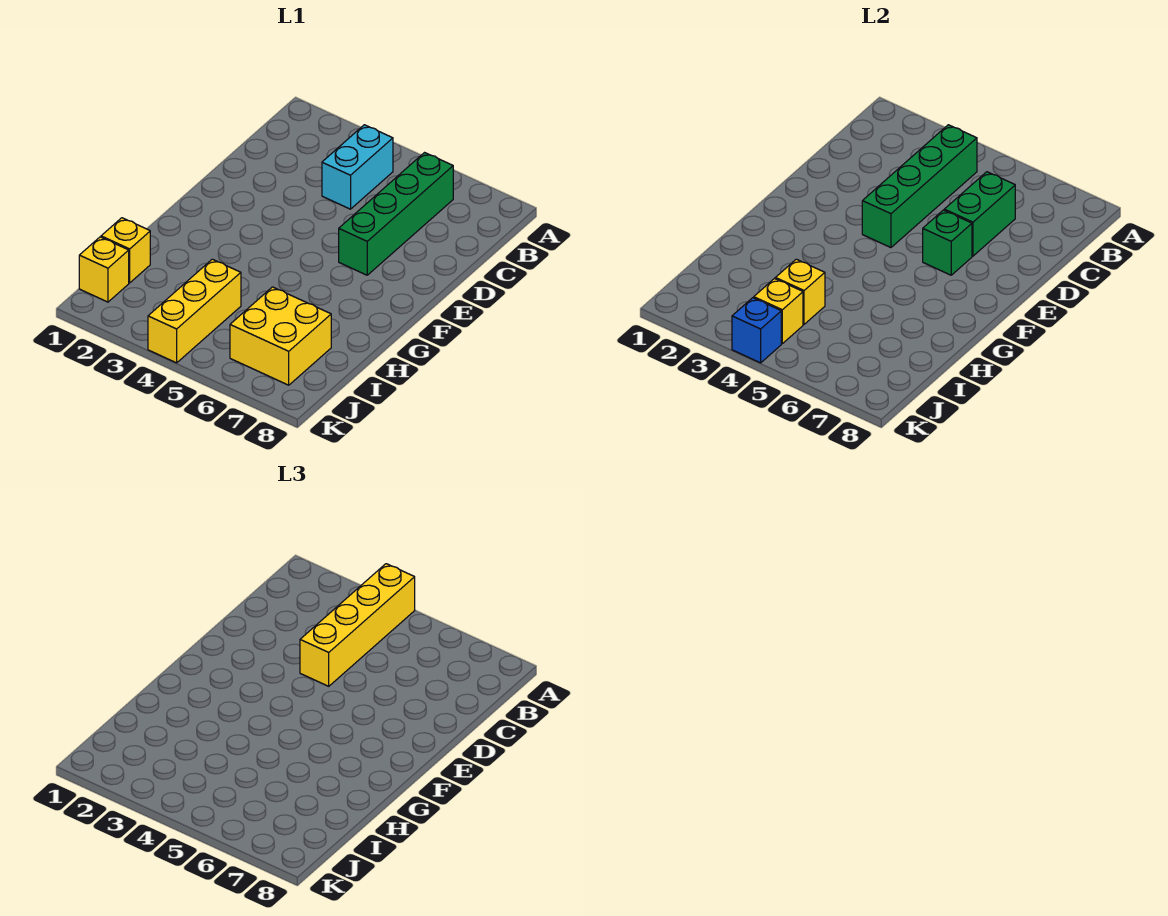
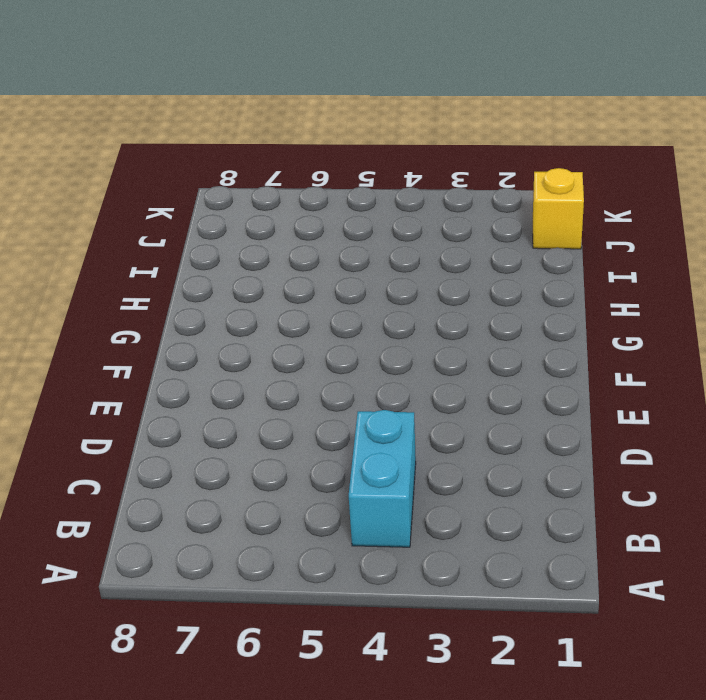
none -> green brick B6:E6 level 1
none -> yellow brick I1 level 1
none -> yellow brick I4:K4 level 1

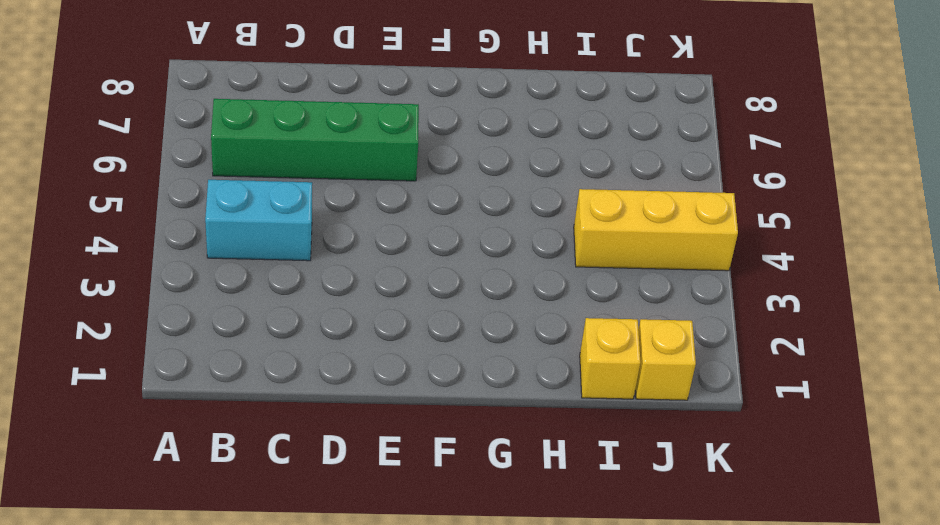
none -> yellow brick I6:J7 level 1
none -> green brick B4:E4 level 2
none -> green brick C6:D6 level 2

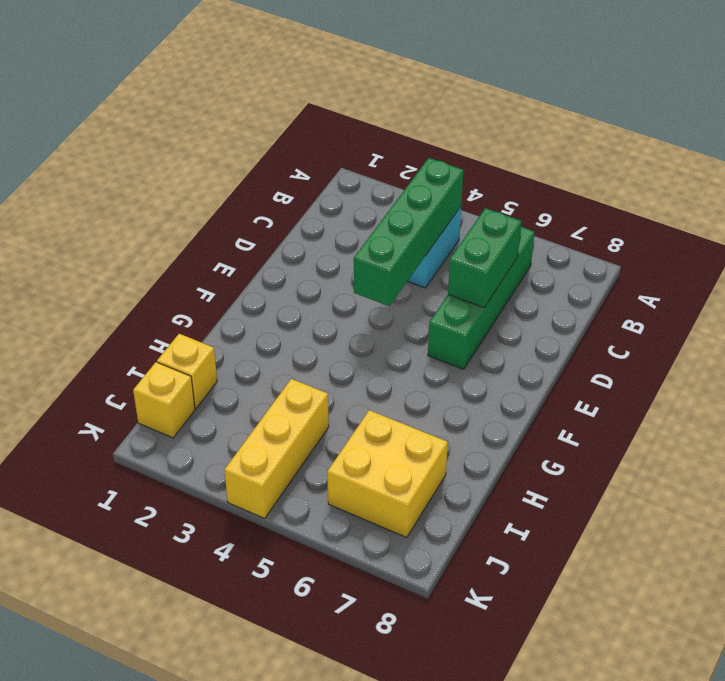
none -> green brick E6 level 2
none -> yellow brick I4 level 2
none -> yellow brick J4 level 2

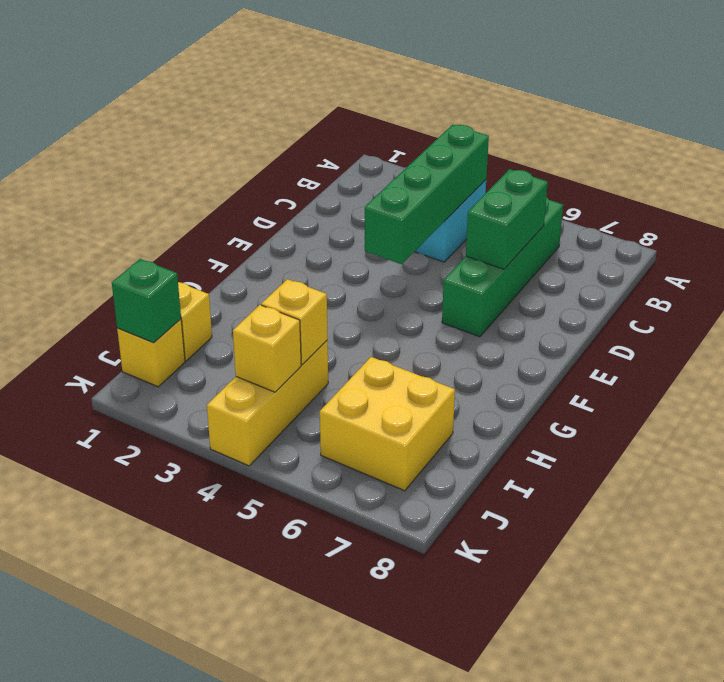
green brick J1 level 2 -> green brick E6 level 2
none -> blue brick K4 level 2
none -> yellow brick A4:D4 level 3

